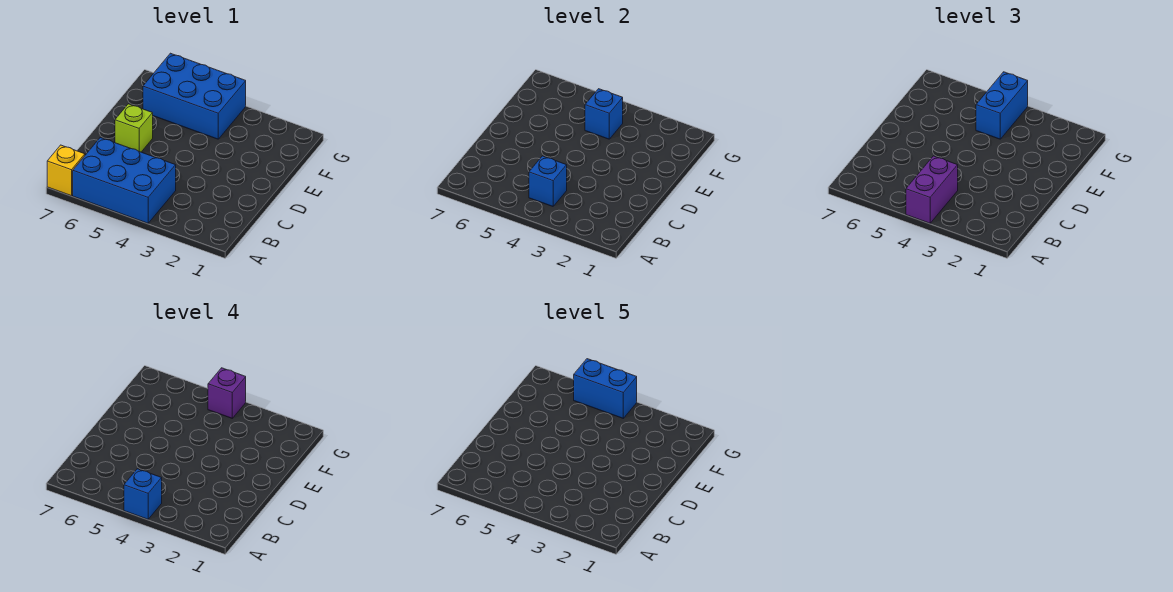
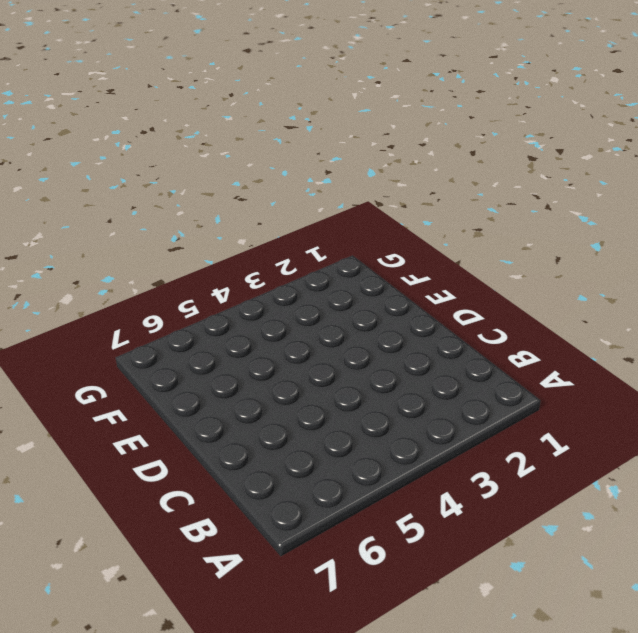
none -> blue brick A4:B6 level 1
none -> yellow brick A7 level 1

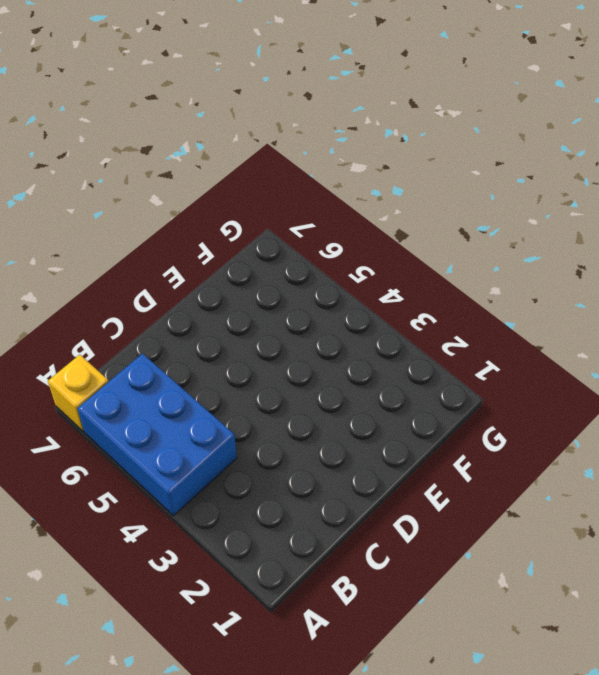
none -> lime brick D6 level 1
none -> blue brick F4:G6 level 1

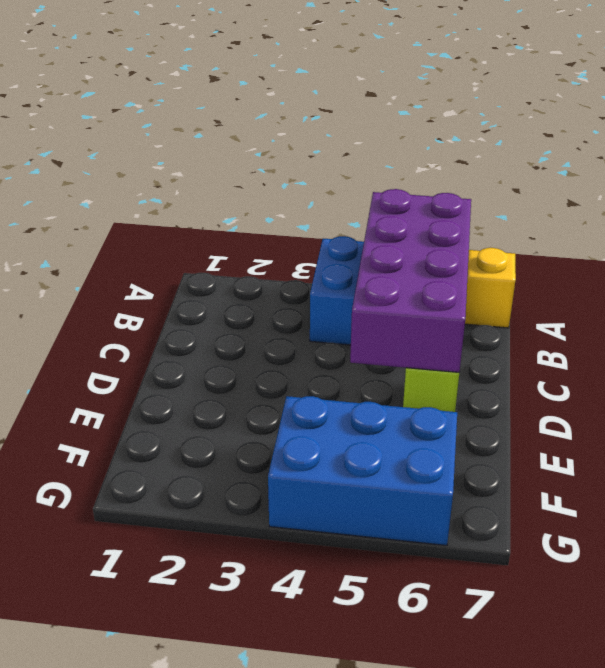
purple brick A5:D6 level 2 -> none
none -> blue brick B4 level 2
none -> blue brick F4 level 2

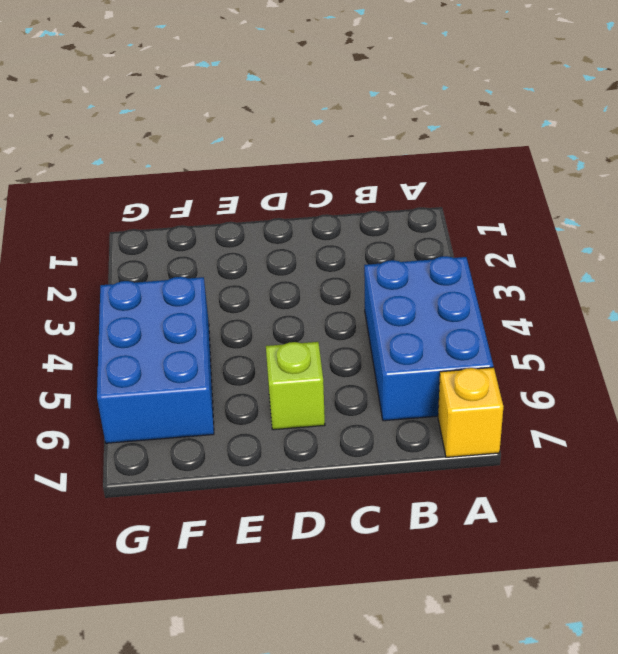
none -> blue brick B4 level 2
none -> blue brick F4 level 2

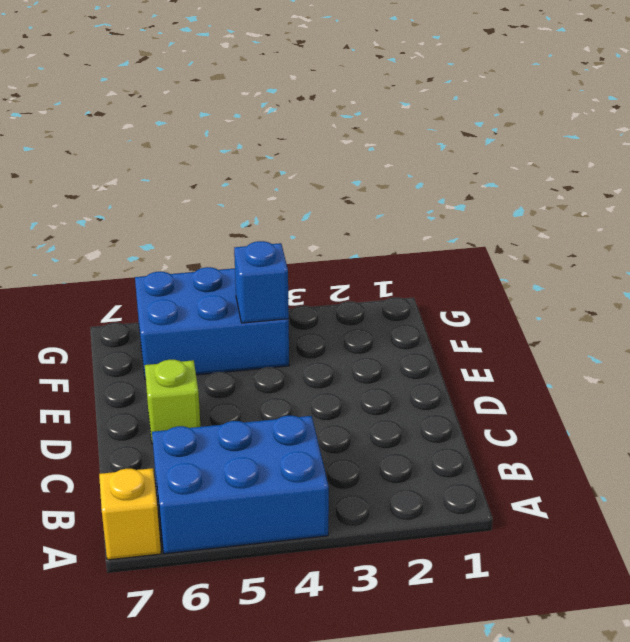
none -> blue brick B4 level 2
none -> purple brick A4:B4 level 3

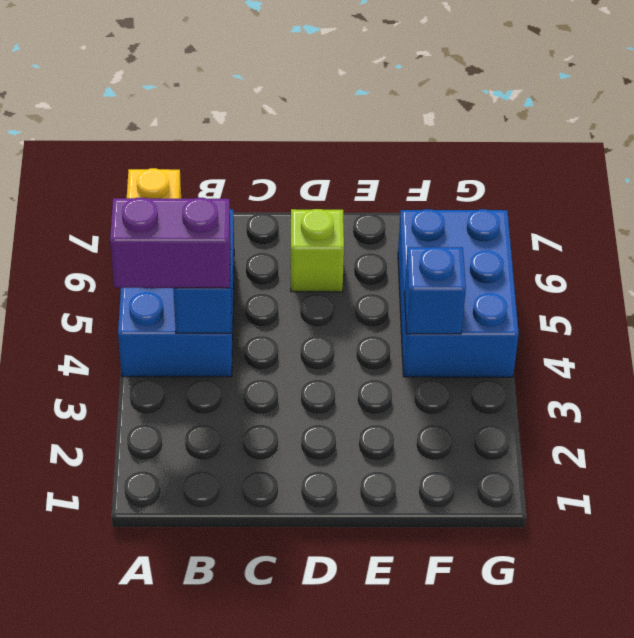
none -> blue brick F4:G4 level 3
none -> blue brick A4 level 4

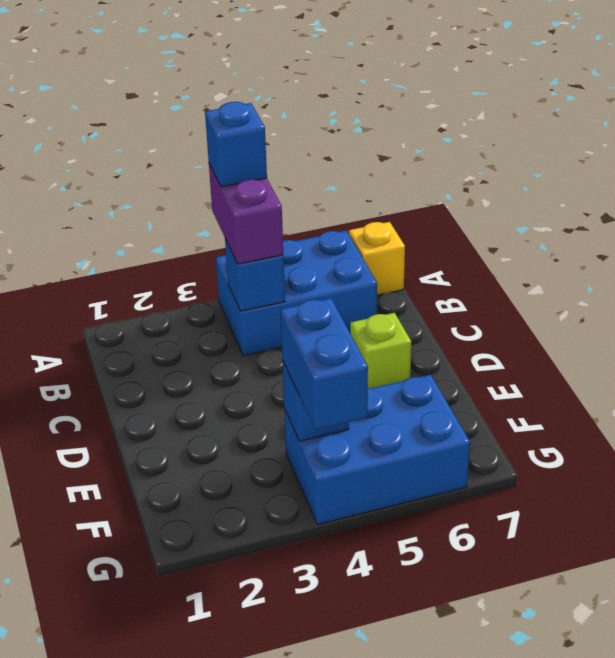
none -> purple brick G4 level 4
none -> blue brick G4:G5 level 5

